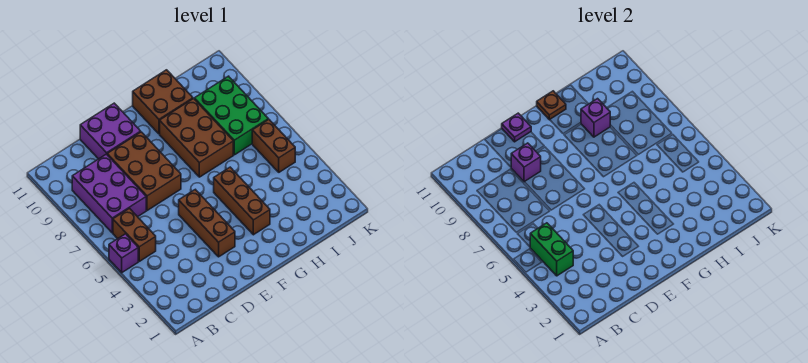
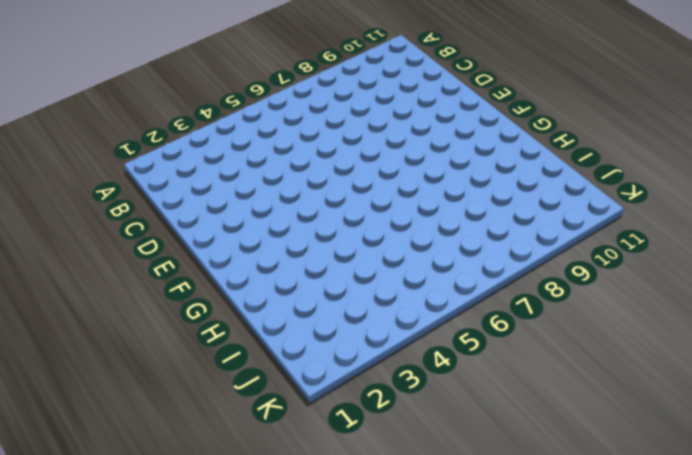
none -> purple brick A5 level 1
none -> brown brick B5:B6 level 1
none -> purple brick B7:C9 level 1

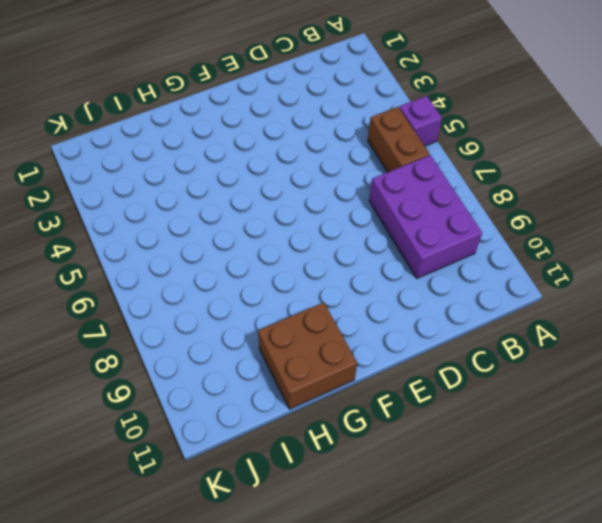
none -> brown brick D7:E9 level 1
none -> purple brick D10:E11 level 1
none -> brown brick E3:E5 level 1

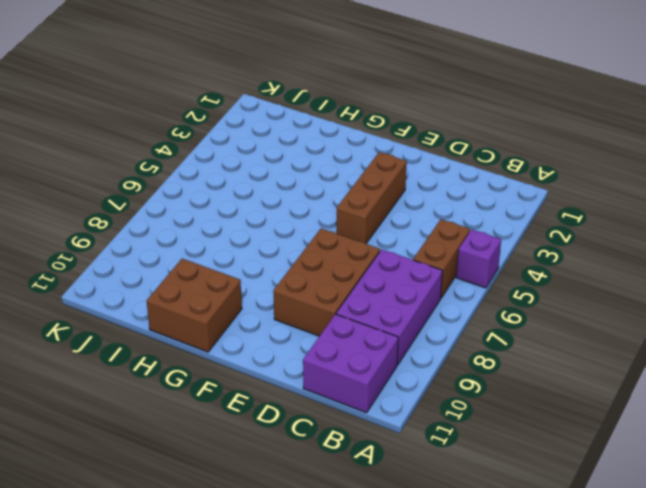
purple brick B10:C11 level 1 -> purple brick D10:E11 level 1
none -> brown brick G3:G5 level 1
none -> brown brick G7:H9 level 1
none -> green brick I7:J9 level 1

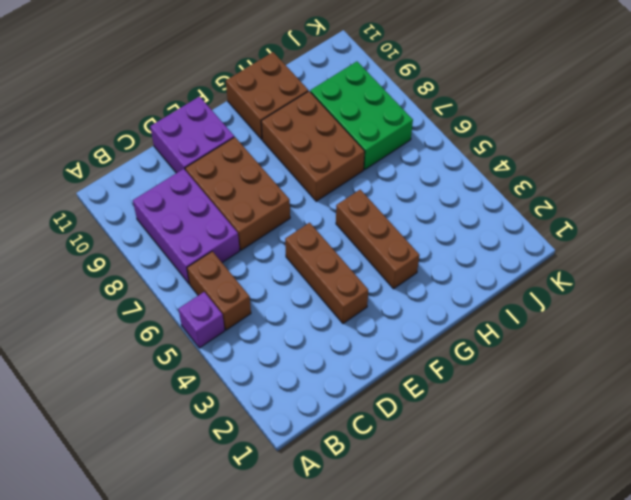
none -> brown brick J5:J6 level 1
none -> green brick B4:B5 level 2
none -> purple brick D9 level 2

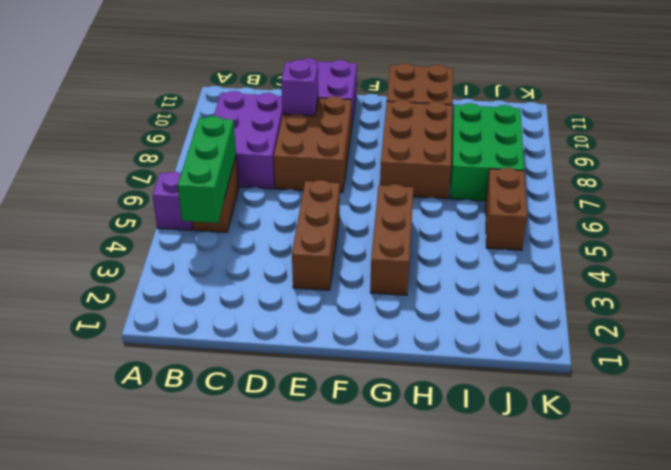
green brick B4:B6 level 2 -> green brick B4:B5 level 2
none -> purple plate E11 level 2
none -> brown plate G11 level 2
none -> purple brick H9 level 2

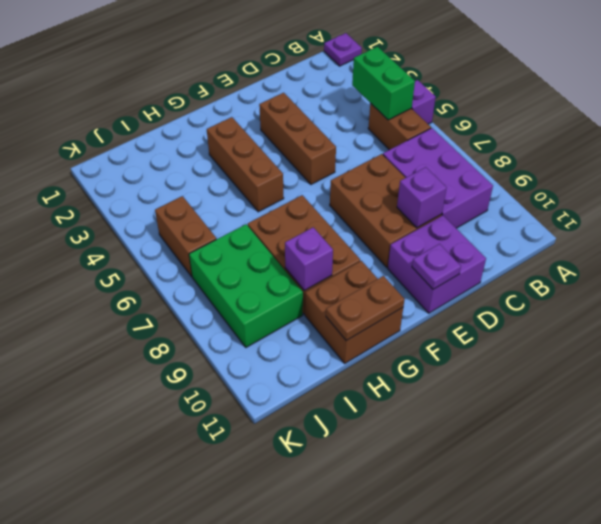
purple plate A1 level 1 -> none
brown plate G11:H11 level 2 -> brown plate G11 level 2

